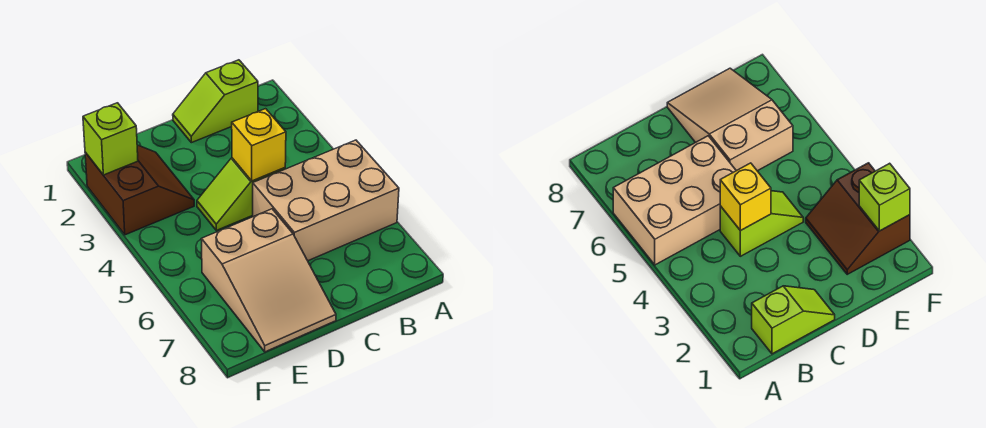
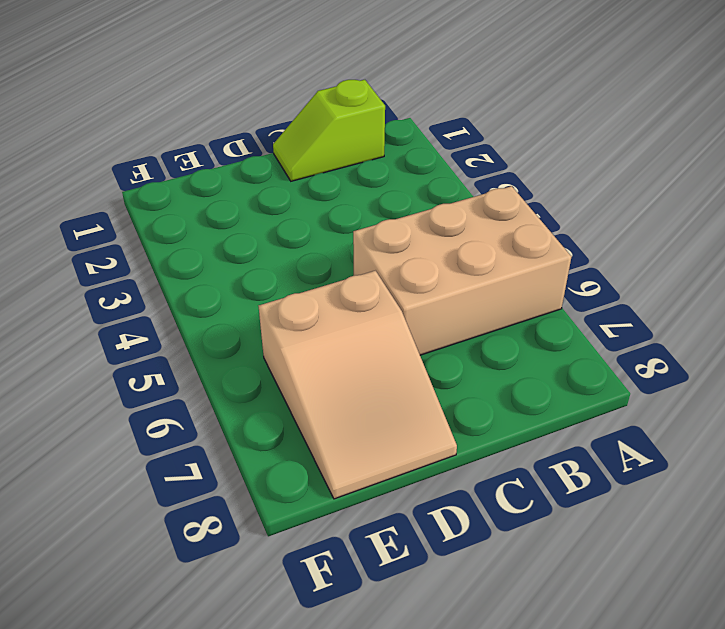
none -> lime slope C4:D4 level 1 top C
none -> brown slope E2:F3 level 1 top F

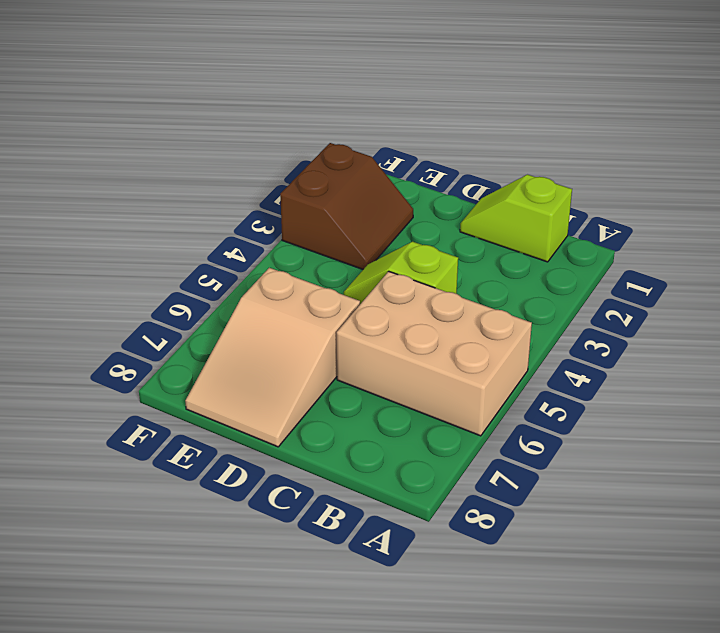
none -> yellow brick C4 level 2
none -> lime brick F2 level 2

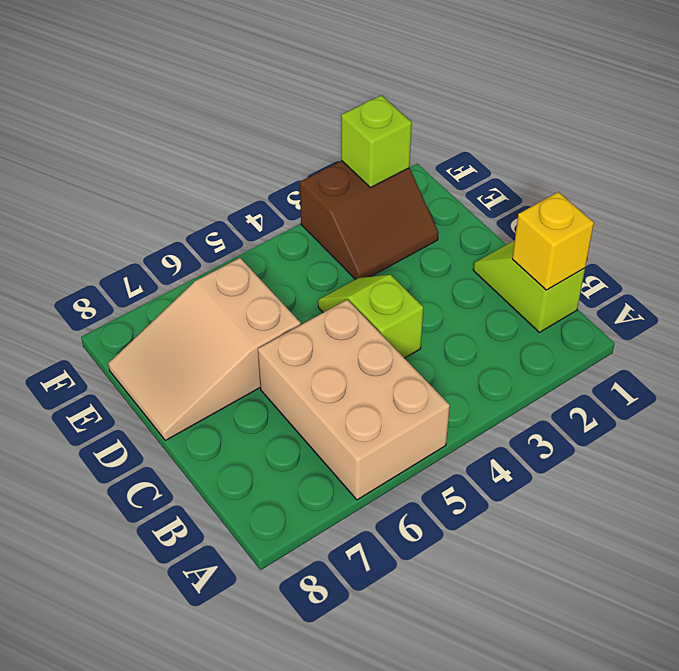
yellow brick B1 level 2 -> yellow brick C4 level 2

